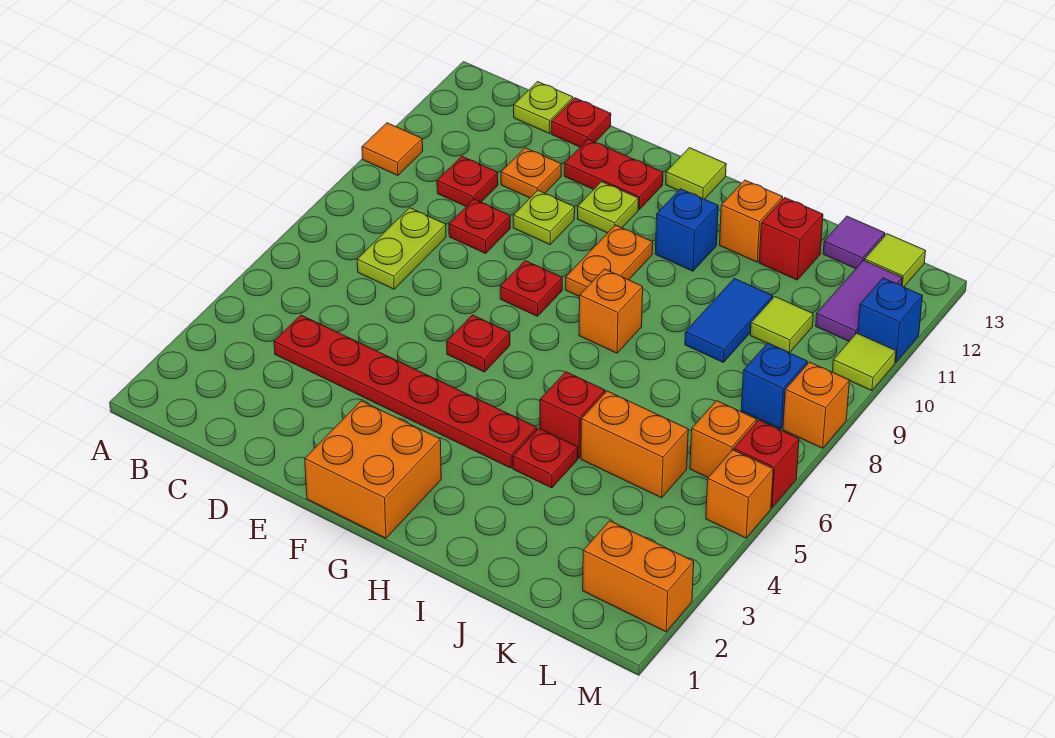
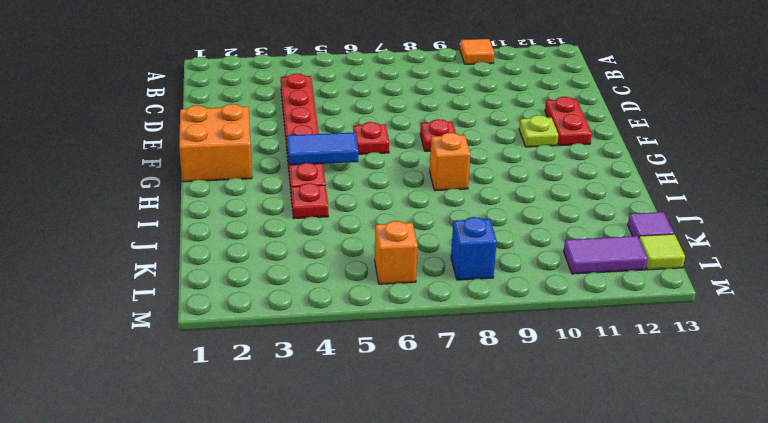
blue tile G4:G5 level 2 -> blue tile J9:J10 level 1
none -> lime plate C7:C8 level 1
none -> red plate C10 level 1
none -> lime plate C13 level 1
none -> red plate D9 level 1

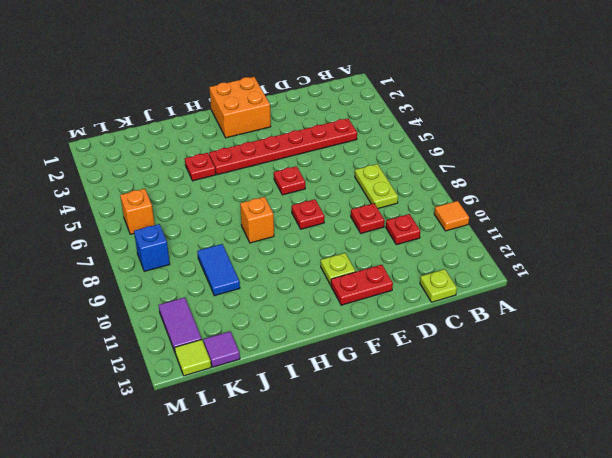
none -> orange plate D11 level 1
none -> red plate D13 level 1
none -> lime plate E10 level 1
none -> orange plate G9:G10 level 1

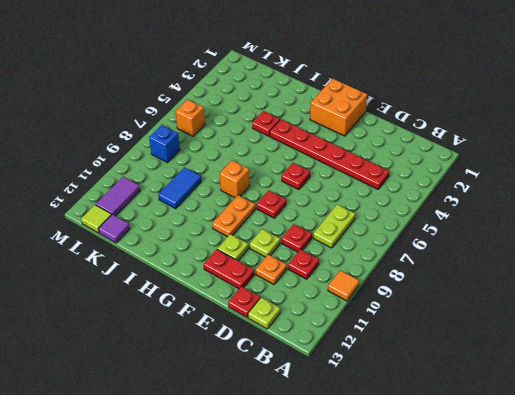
none -> lime tile G13 level 1
none -> blue brick H11 level 1
none -> red brick I5 level 1
none -> orange brick I12 level 1

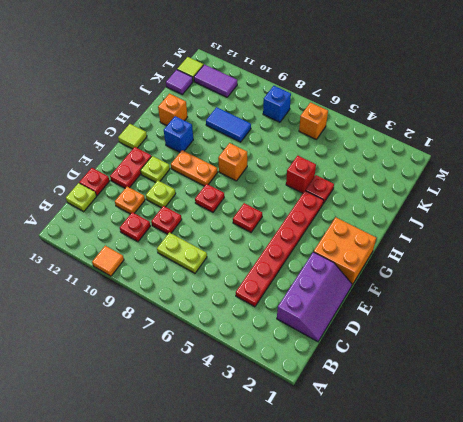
purple slope C1:E2 level 1 top 2 -> none
none -> orange brick J5:K5 level 1
none -> red brick J12 level 1
none -> lime tile K10 level 1
none -> orange brick L2:M2 level 1

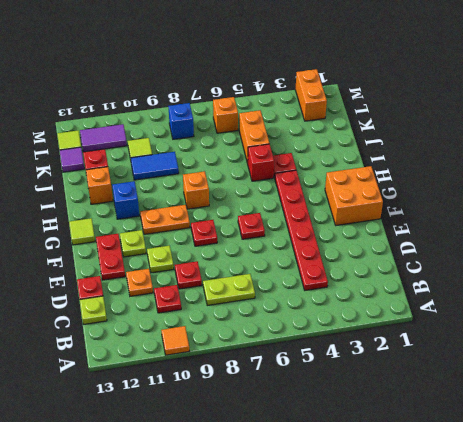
none -> orange brick M5 level 1
none -> red brick M6 level 1
none -> orange brick M8 level 1
none -> lime tile M10 level 1

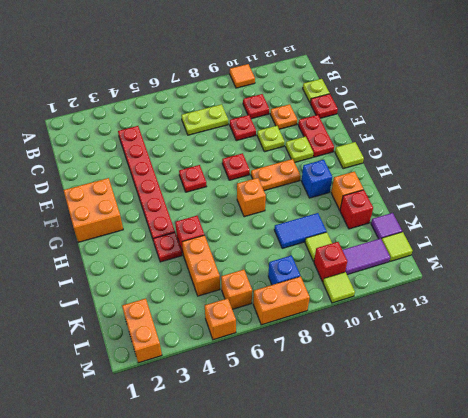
red brick L10 level 1 -> red brick M6 level 1
orange brick M7:M8 level 1 -> orange brick M8 level 1
none -> blue brick M11 level 1

